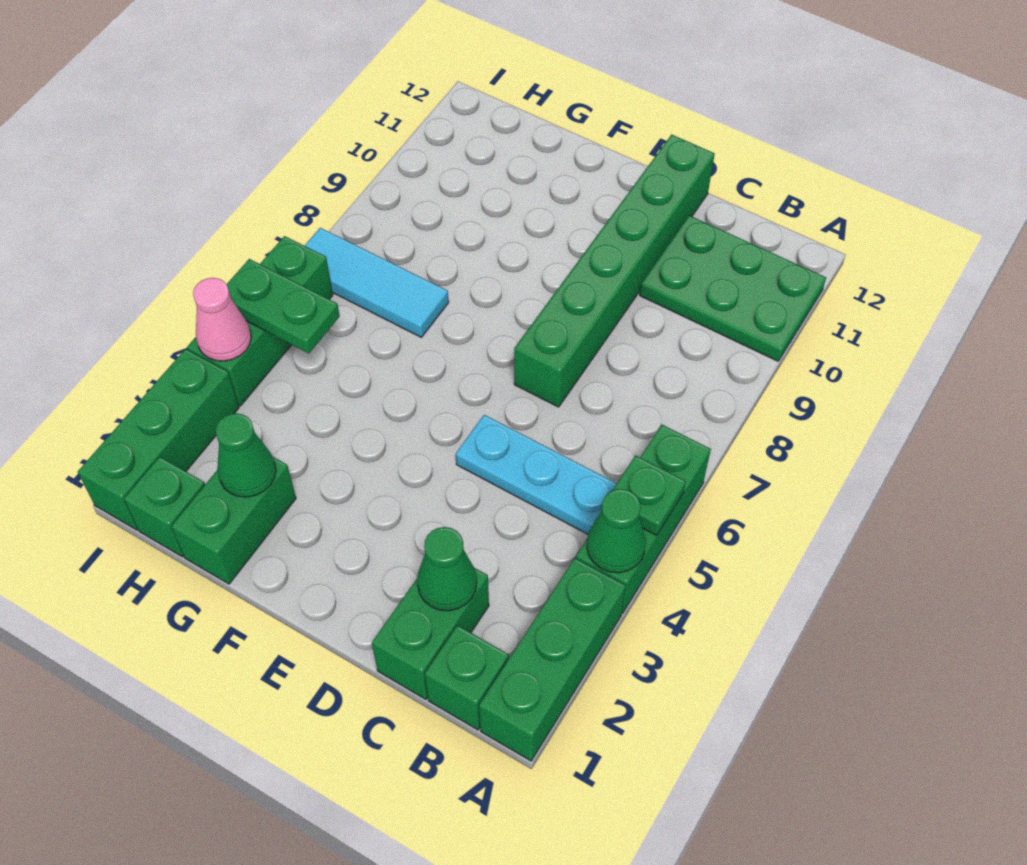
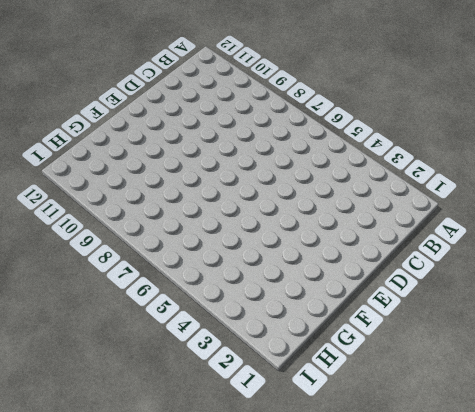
none -> green brick A1:A3 level 1
none -> green brick A4:A6 level 1
none -> green plate A10:C11 level 1

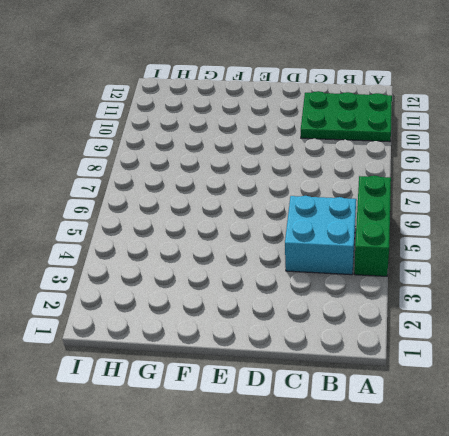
cyan brick B4:C5 level 1 -> cyan plate B5:D5 level 1
none -> green brick A1:A3 level 1
none -> green brick B1 level 1
none -> green brick C1:C2 level 1

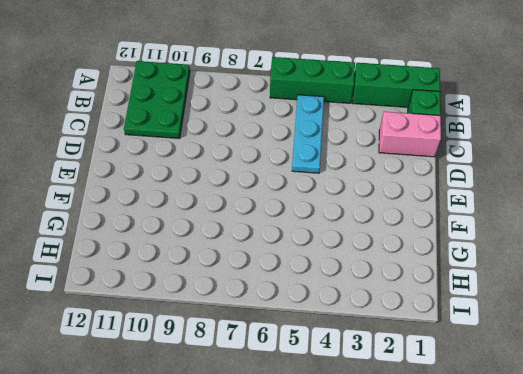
pink brick C1:C2 level 1 -> green brick C1:C2 level 1
none -> green brick D7:D12 level 1
none -> green brick G1:G2 level 1
none -> cyan tile G7:I7 level 1

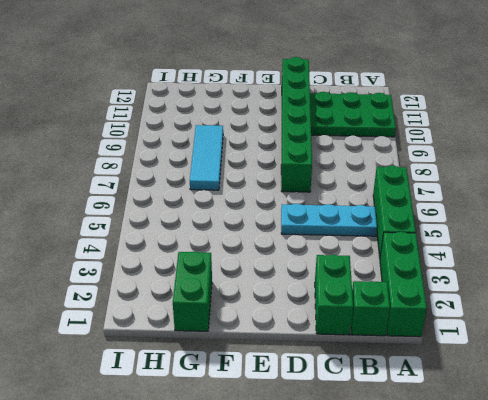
cyan tile G7:G9 level 1 -> cyan tile G7:I7 level 1
none -> green brick H1 level 1
none -> green brick I1:I3 level 1
none -> green brick I4:I6 level 1

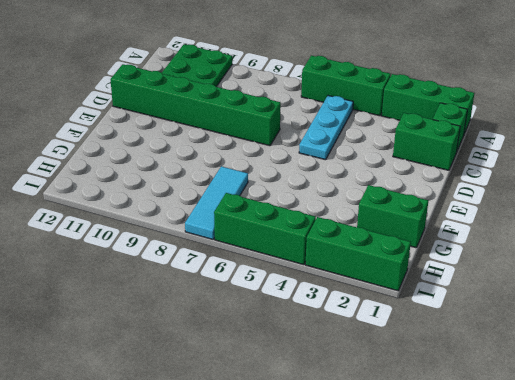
none -> green brick H1 level 1
none -> green cone A4 level 2
none -> green plate A5 level 2

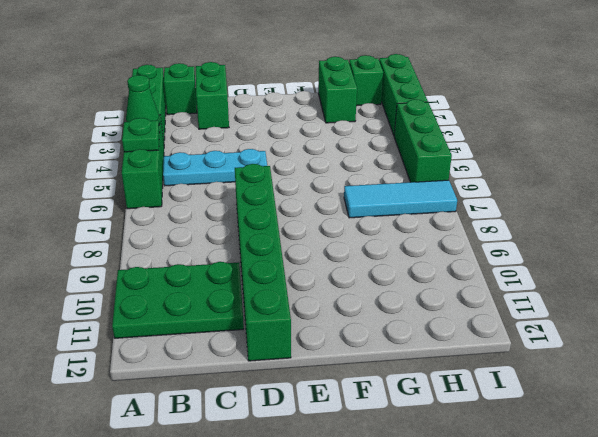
none -> green cone C2 level 2
none -> green cone G2 level 2
none -> green plate H5:I5 level 2

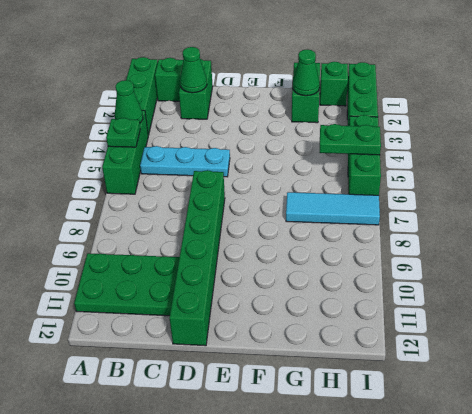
none -> pink cone I4 level 2

